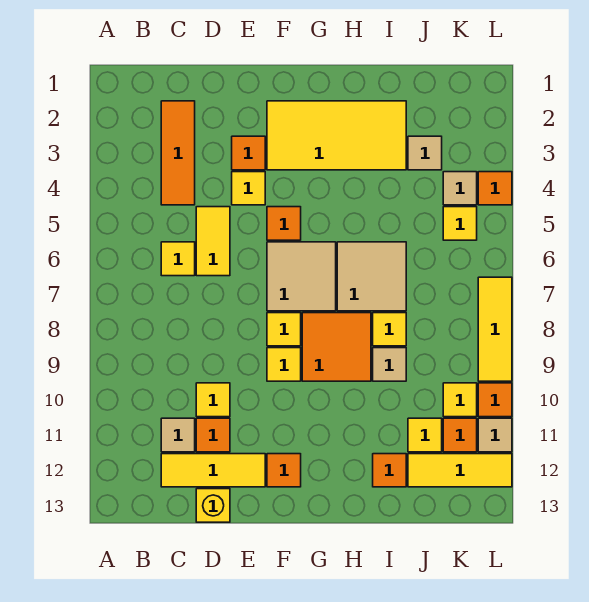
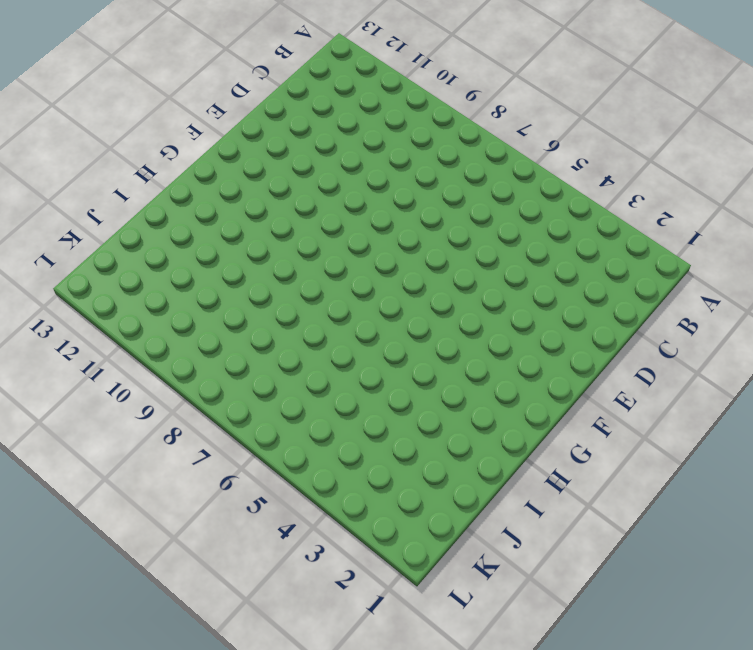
none -> orange tile C2:C4 level 1
none -> yellow tile C6 level 1
none -> tan tile C11 level 1
none -> yellow tile C12:E12 level 1

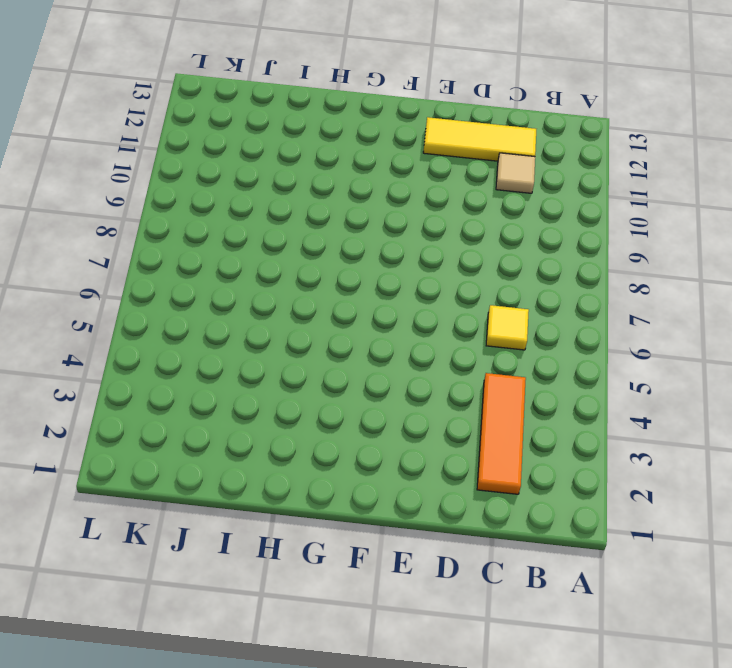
none -> yellow tile D5:D6 level 1
none -> yellow tile D10 level 1
none -> orange tile D11 level 1
none -> yellow brick D13 level 1

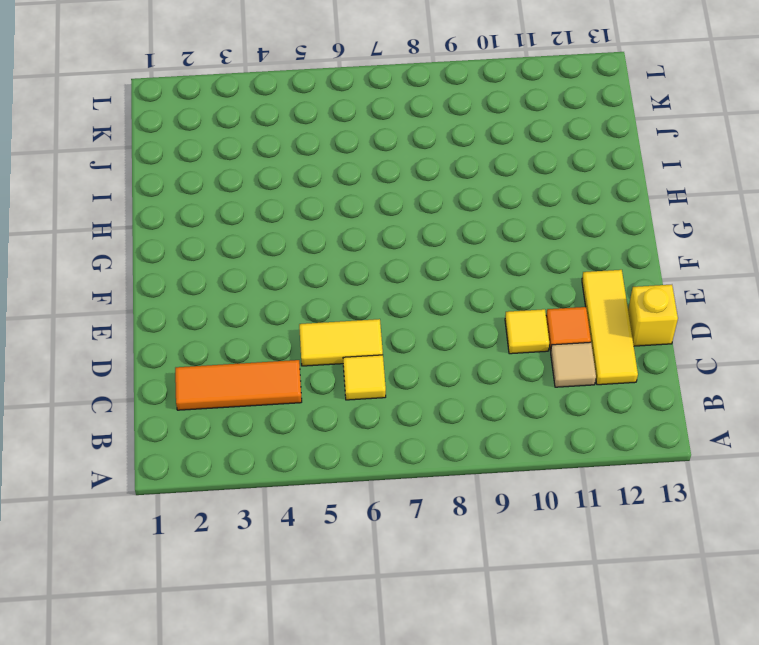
none -> orange tile E3 level 1
none -> yellow tile E4 level 1
none -> yellow tile F2:I3 level 1
none -> orange tile F5 level 1

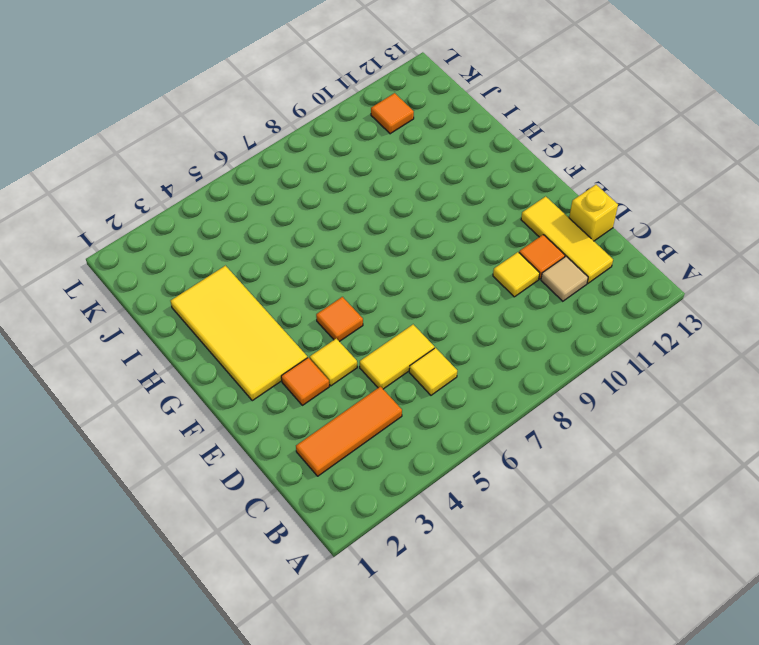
none -> tan tile F6:G7 level 1
none -> yellow tile F8 level 1
none -> yellow tile F9 level 1
none -> orange tile F12 level 1

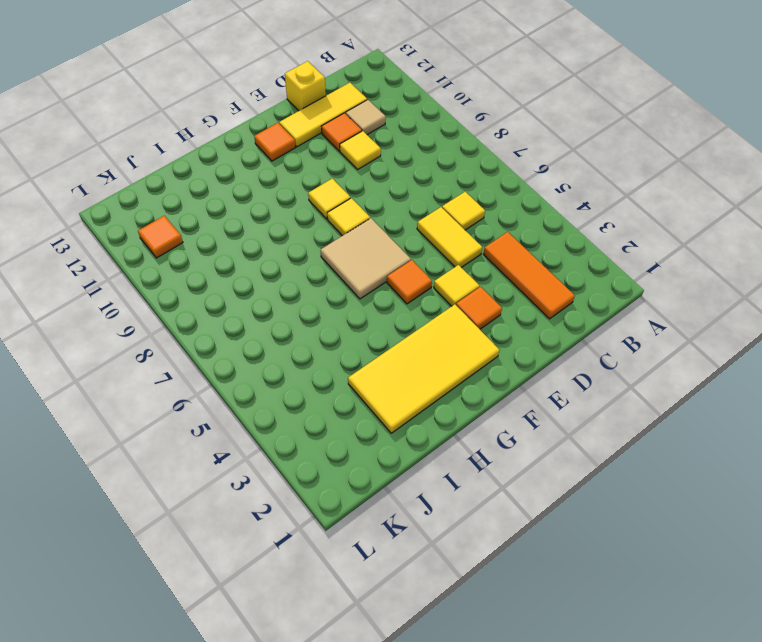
none -> orange tile G8:H9 level 1
none -> tan tile H6:I7 level 1
none -> yellow tile I8 level 1
none -> tan tile I9 level 1

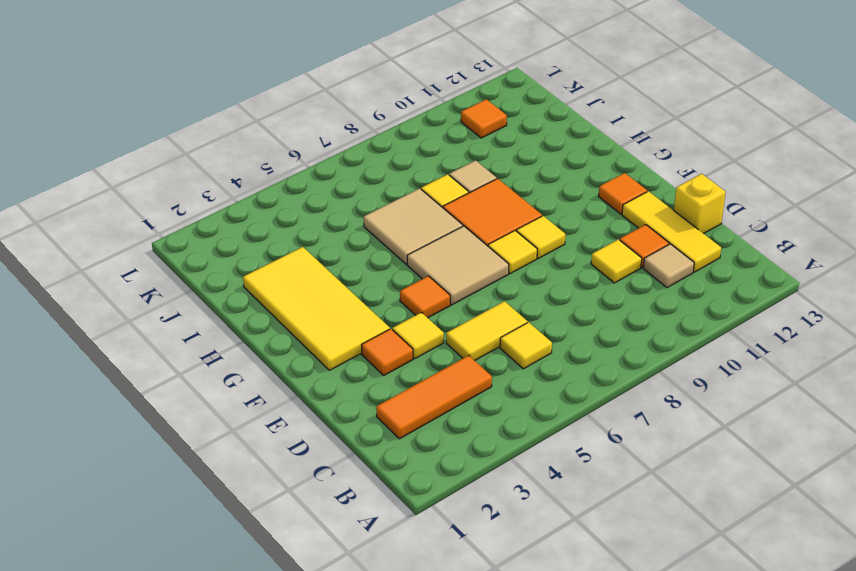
none -> orange tile I12 level 1
none -> tan tile J3 level 1
none -> yellow tile J11 level 1
none -> yellow tile J12:L12 level 1

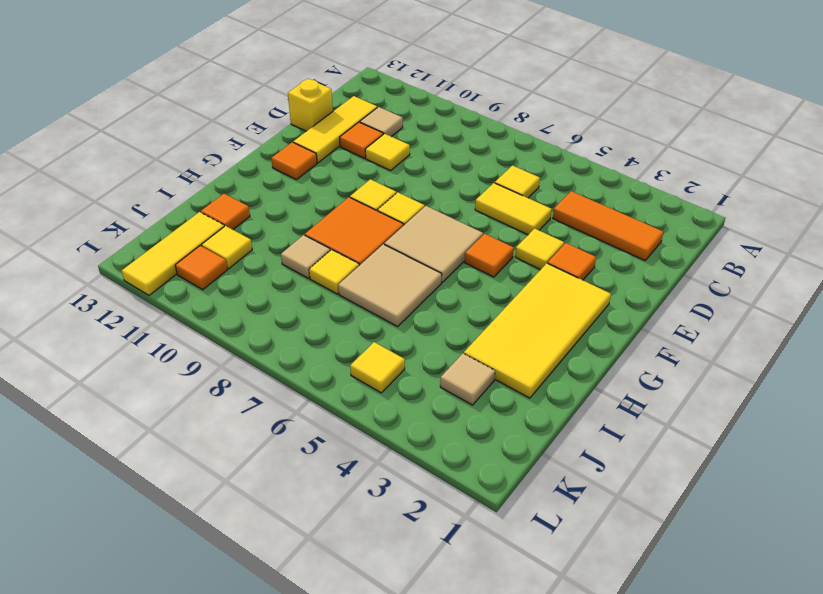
none -> tan tile K4 level 1
none -> yellow tile K10 level 1
none -> orange tile L4 level 1
none -> yellow tile L7:L9 level 1

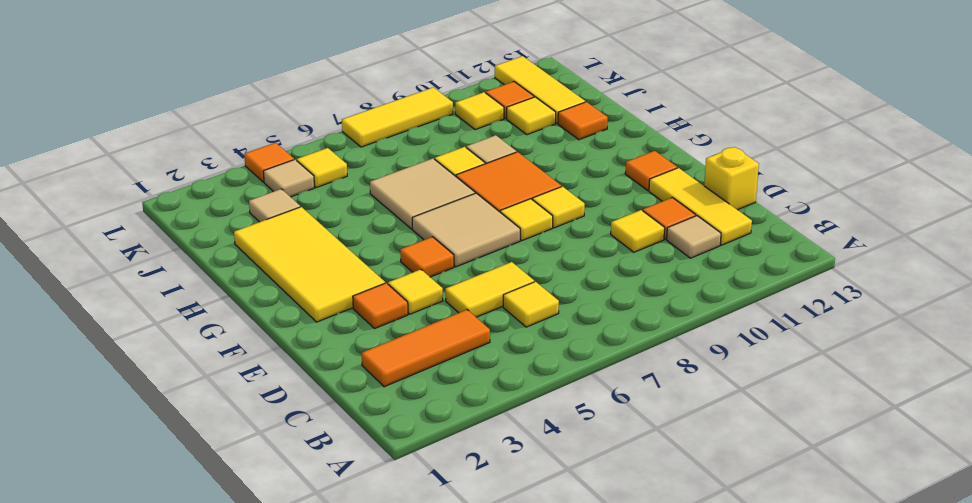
none -> orange tile L10 level 1
none -> tan tile L11 level 1

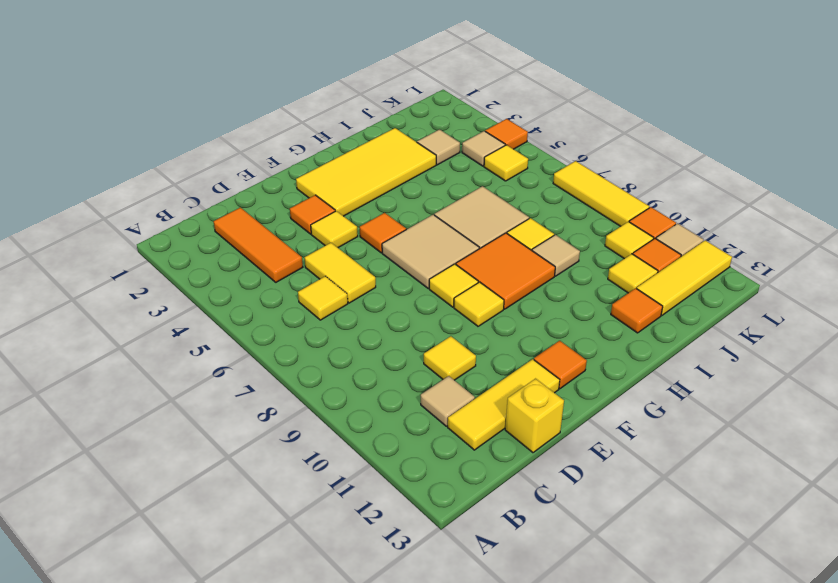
none -> orange tile D11 level 1

